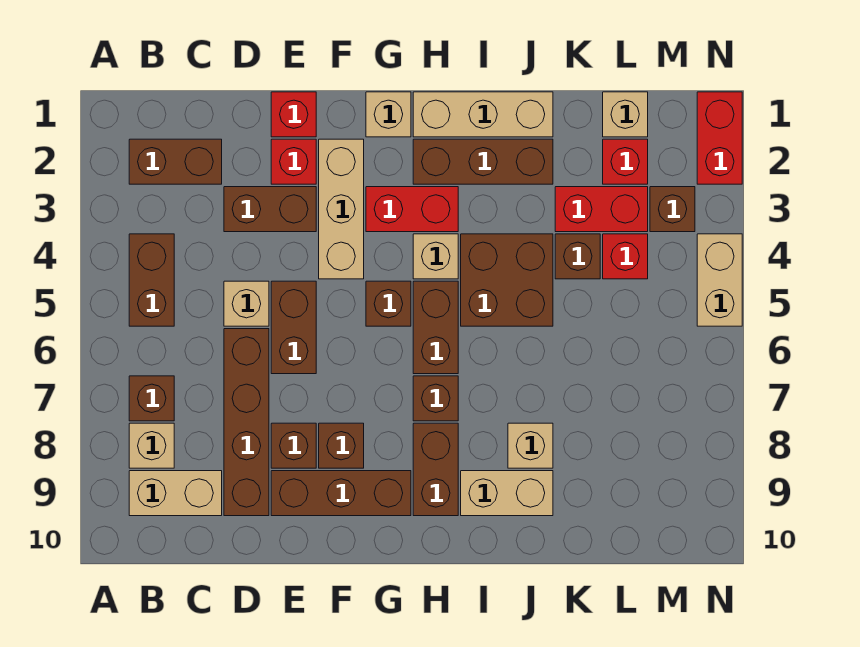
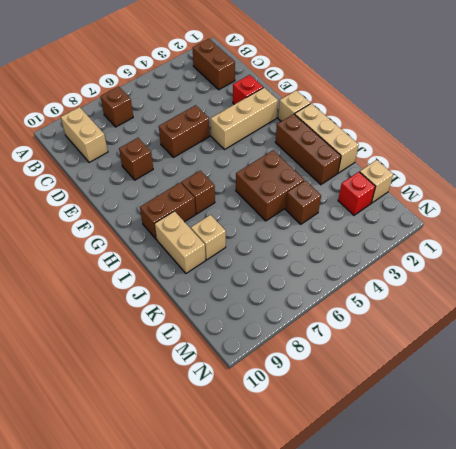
none -> brown brick B4:B5 level 1
none -> tan brick B8 level 1
none -> brown brick D3:E3 level 1
none -> tan brick D5 level 1

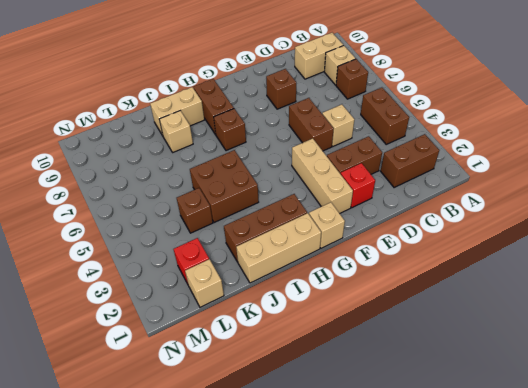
none -> brown brick D6:D9 level 1
none -> red brick E1 level 1
none -> brown brick E9:G9 level 1
none -> brown brick F8 level 1

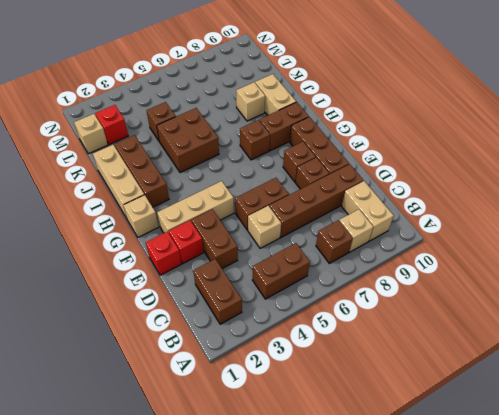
none -> red brick G3:H3 level 1
none -> brown brick G5 level 1
none -> tan brick H4 level 1
none -> brown brick H5:H6 level 1

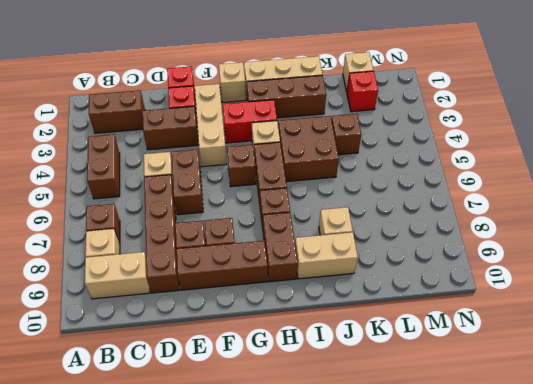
none -> red brick K3:L3 level 1
none -> red brick L4 level 1
none -> brown brick M3 level 1
none -> red brick N1:N2 level 1

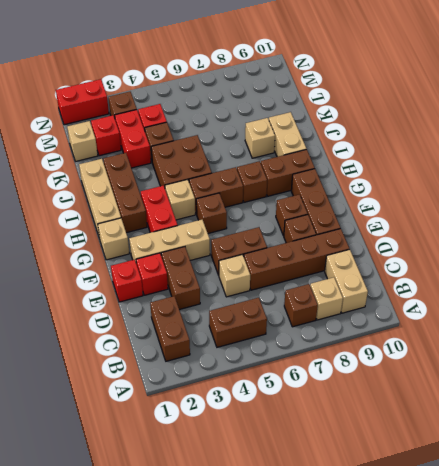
none -> tan brick N4:N5 level 1

